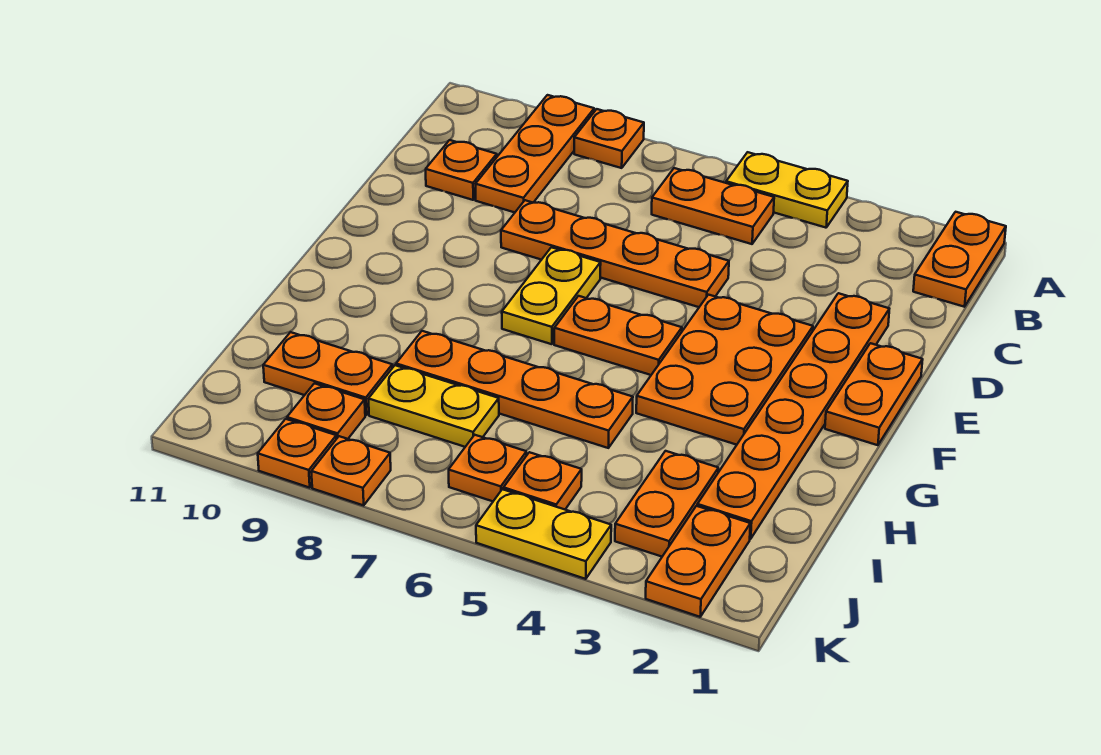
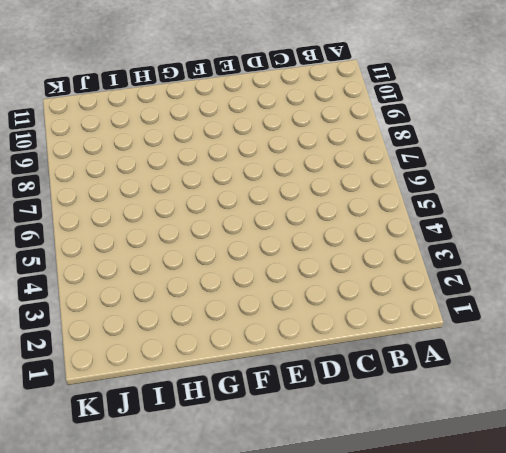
none -> orange plate A1:B1 level 1
none -> yellow plate A4:A5 level 1
none -> orange plate A8 level 1

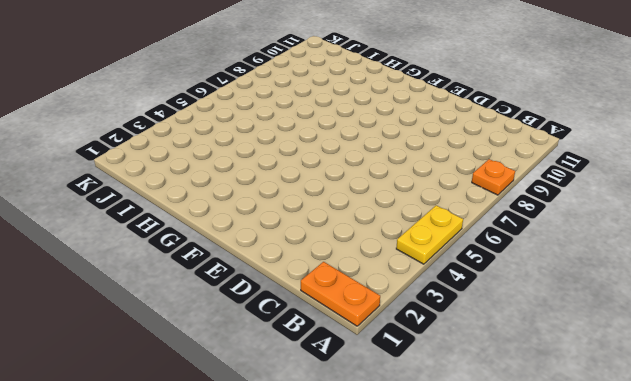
none -> orange plate A9:C9 level 1
none -> orange plate B5:B6 level 1
none -> orange plate C10 level 1

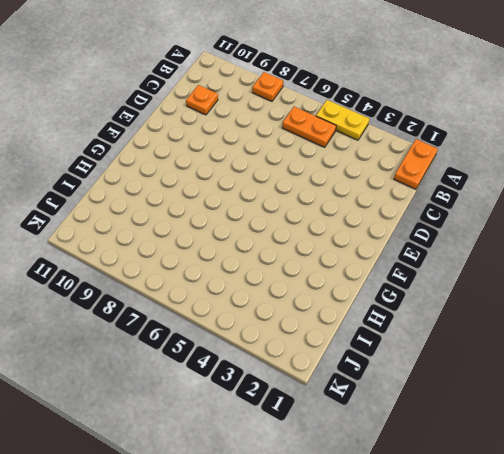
none -> orange plate A9:C9 level 1
none -> orange plate D2:I2 level 1
none -> orange plate D5:D8 level 1

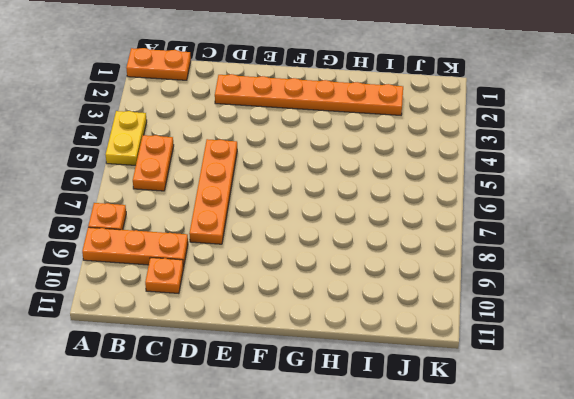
none -> orange plate E1:F1 level 1
none -> orange plate E3:G4 level 1
none -> yellow plate E7:F7 level 1

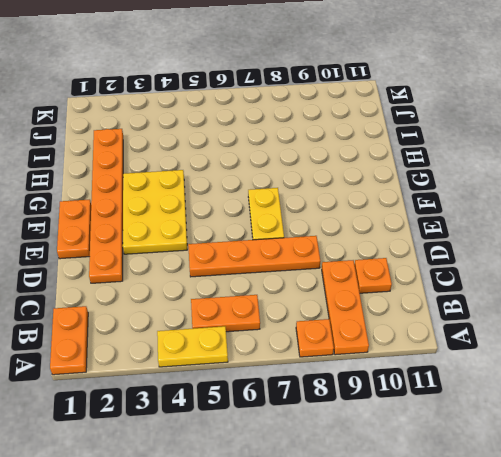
yellow plate E3:G4 level 1 -> orange plate E3:G4 level 1
none -> orange plate F5:F6 level 1
none -> orange plate H5:H8 level 1
none -> orange plate I3:J3 level 1

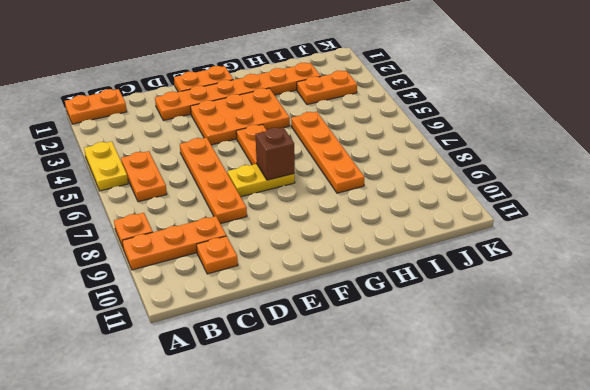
brown brick F7 level 2 -> none
none -> yellow plate I7:I8 level 1
none -> orange plate I9:I10 level 1
none -> orange plate J2:K2 level 1

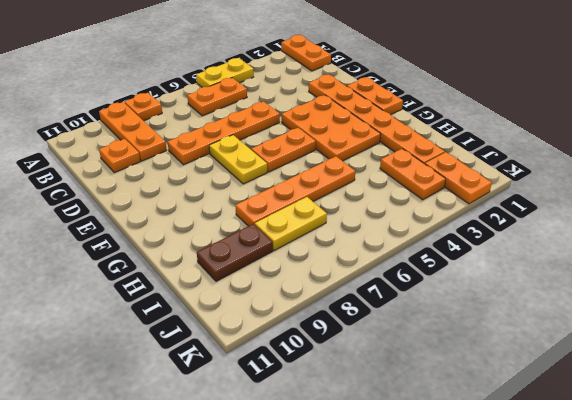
brown plate I9:I10 level 1 -> orange plate I9:I10 level 1
none -> orange plate J5 level 1
none -> orange plate J6 level 1
none -> orange plate J9 level 1

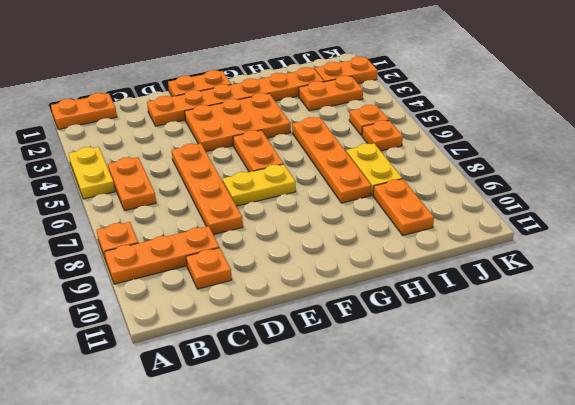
none -> orange plate J9 level 1
none -> yellow plate K4:K5 level 1
none -> orange plate K8 level 1

